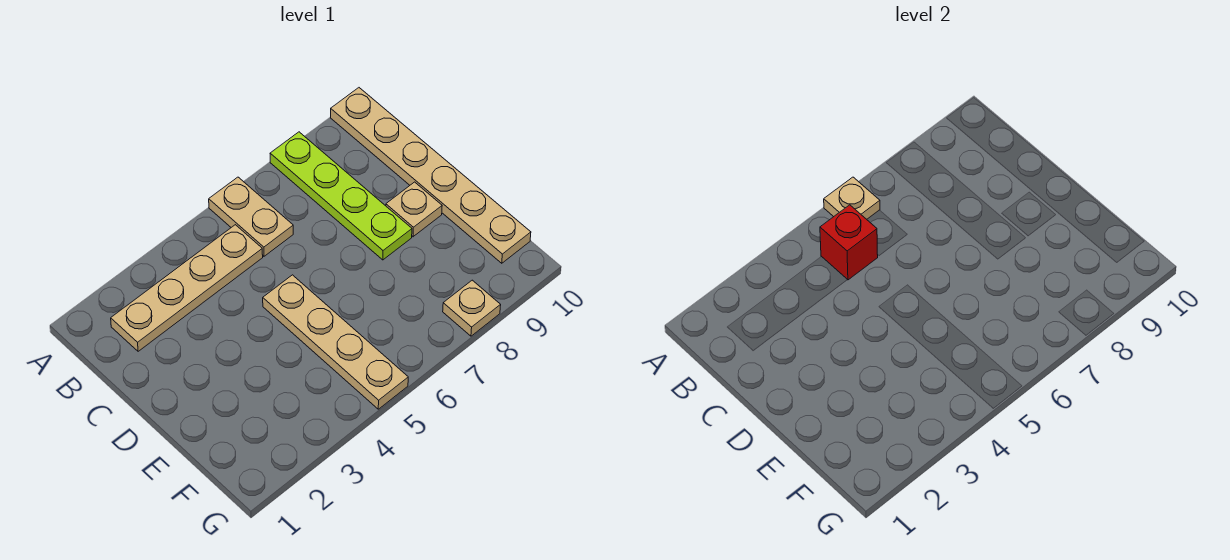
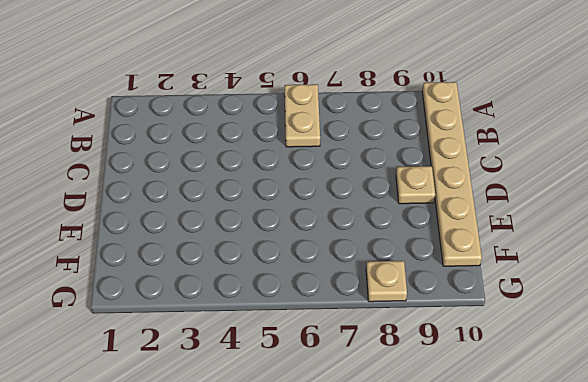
none -> lime plate A8:D8 level 1
none -> tan plate B2:B5 level 1

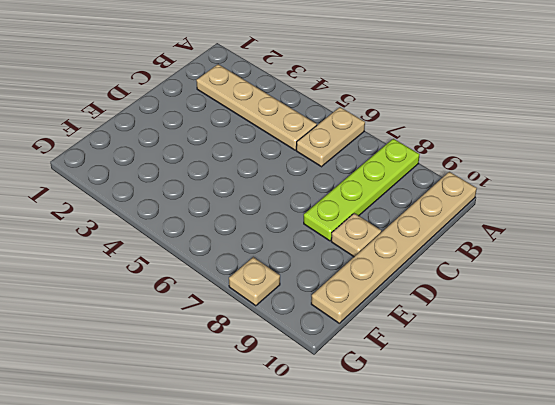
none -> tan plate D5:G5 level 1
none -> tan plate A6 level 2

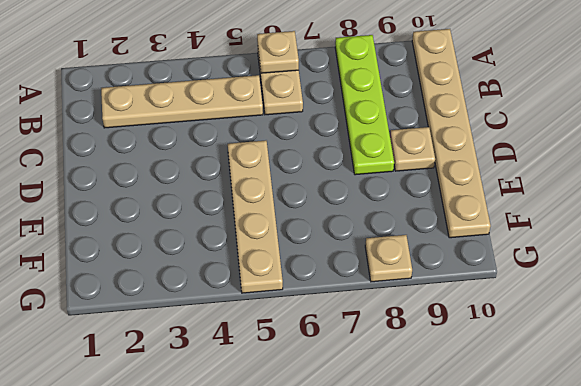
none -> red brick B5 level 2

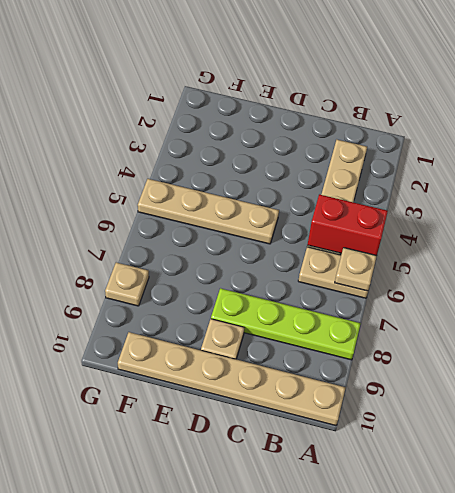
red brick A5:B5 level 2 -> red brick B5 level 2

